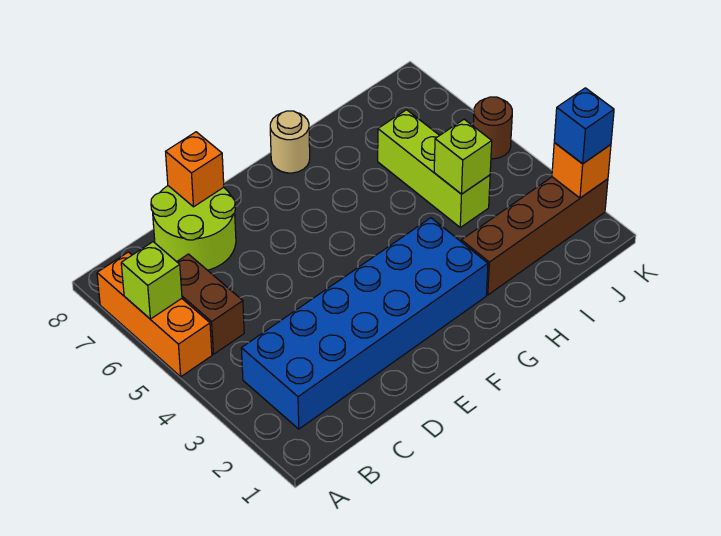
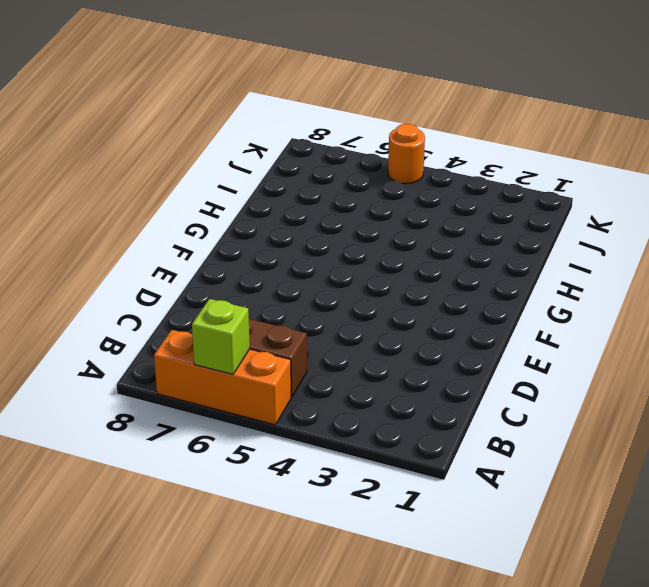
orange round brick K5 level 1 -> brown round brick K5 level 1
none -> blue brick B2:G3 level 1
none -> lime round brick C7:D8 level 1
none -> tan round brick G8 level 1

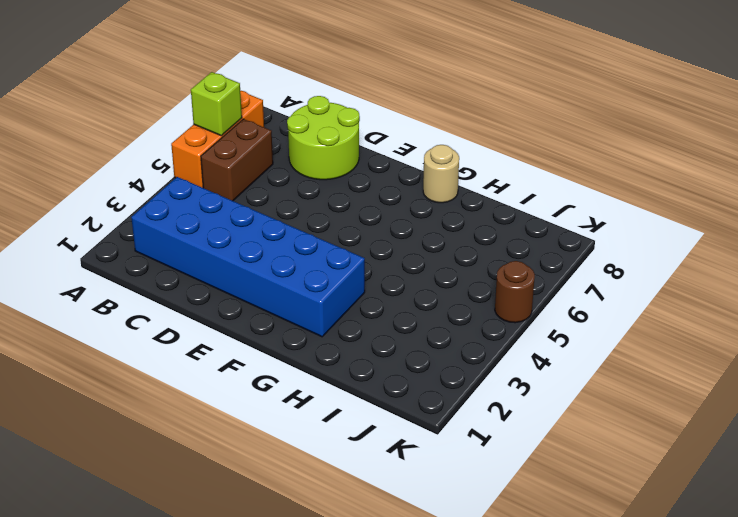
none -> brown brick H2:K2 level 1
none -> lime brick I4:I6 level 1
none -> orange brick D8 level 2

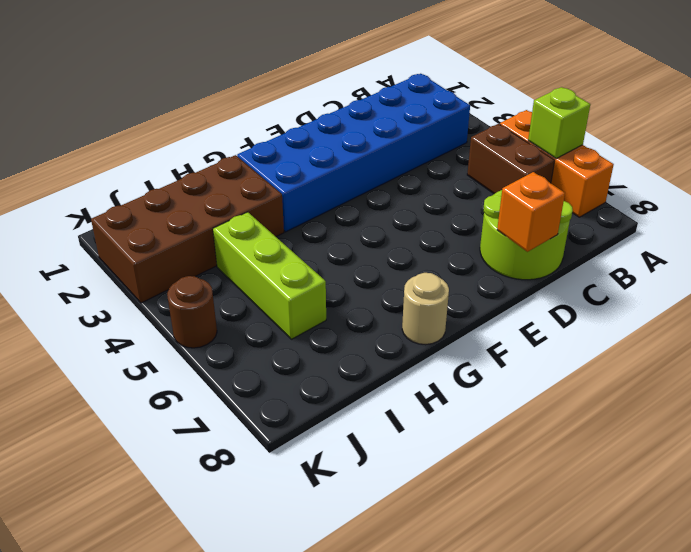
brown brick H2:K3 level 1 -> brown brick H2:K2 level 1
none -> lime brick I4 level 2
none -> orange brick K2 level 2
none -> blue brick K2 level 3

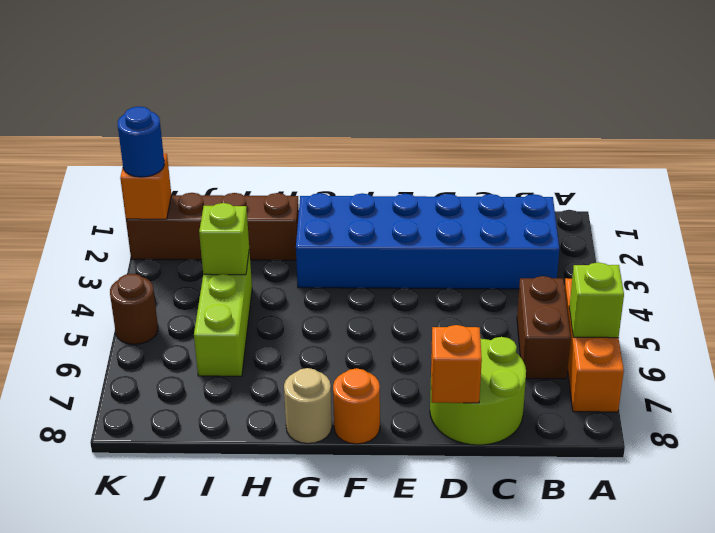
orange round brick F8 level 1 -> none
blue round brick K2 level 3 -> blue brick K2 level 3

